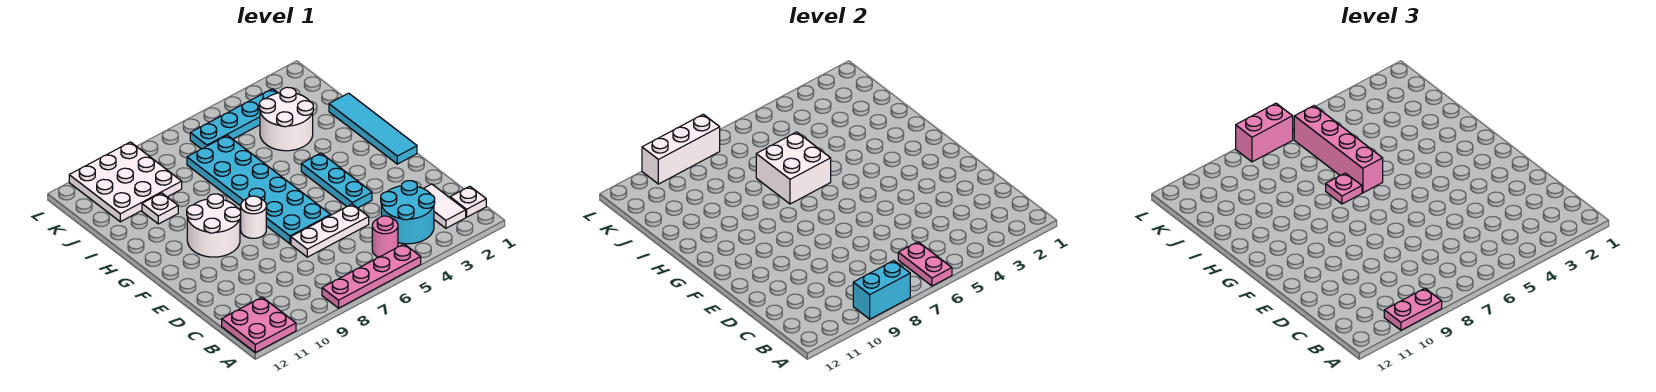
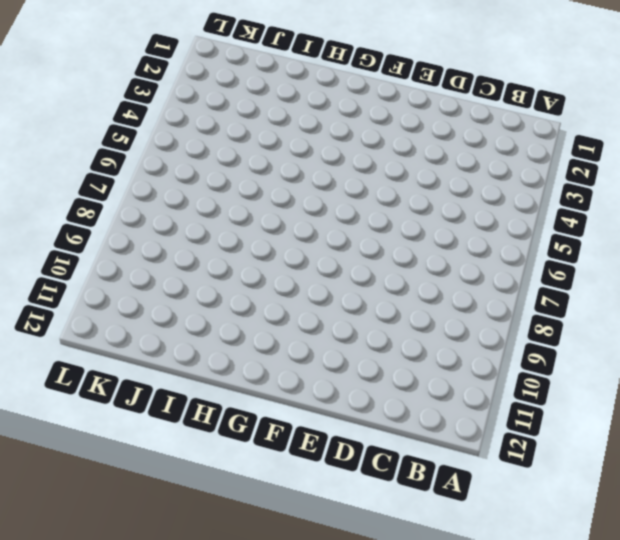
none -> pink plate A5:A8 level 1
none -> pink plate A11:B12 level 1
none -> white plate B1 level 1

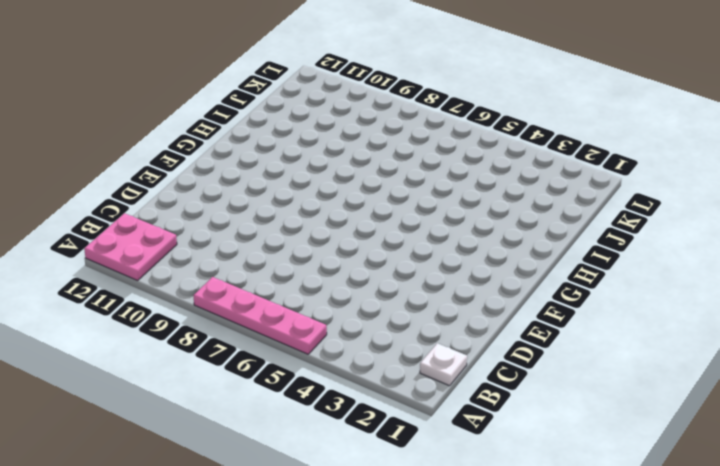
none -> white tile B2:C2 level 1
none -> cyan round brick B3:C4 level 1
none -> pink round brick B5 level 1

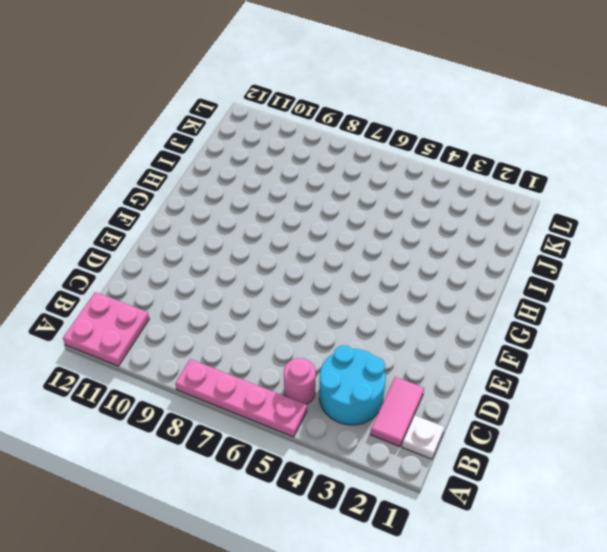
pink tile B2:C2 level 1 -> white tile B2:C2 level 1
none -> white plate D5:D7 level 1
none -> cyan plate E4:G4 level 1
none -> cyan plate E6:J7 level 1

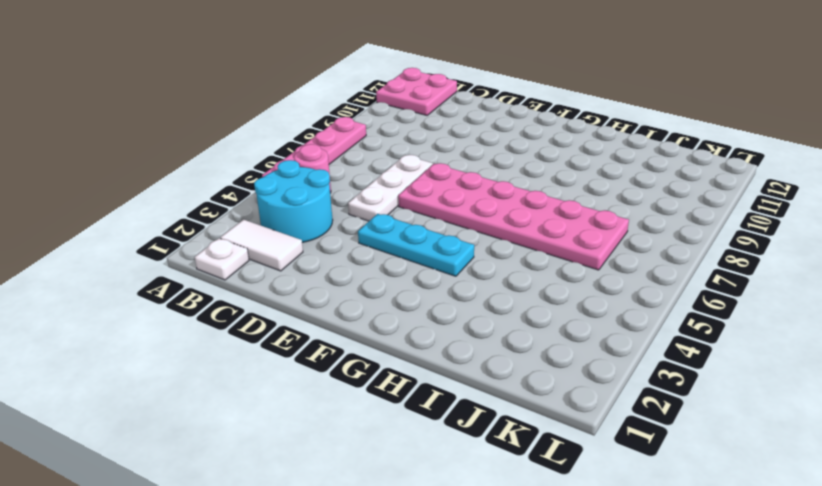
pink plate E6:J7 level 1 -> cyan plate E6:J7 level 1
none -> cyan tile F1:I1 level 1
none -> white round brick F8 level 1
none -> white round brick F9:G10 level 1

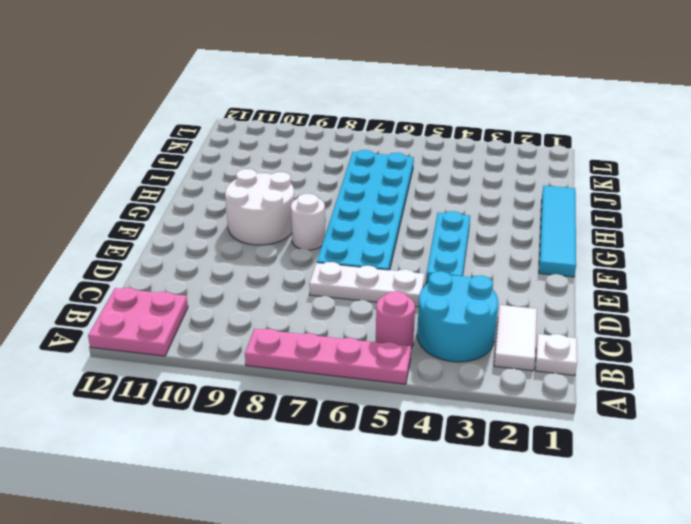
none -> white round brick I3:J4 level 1
none -> white plate I10 level 1
none -> white plate J9:L11 level 1

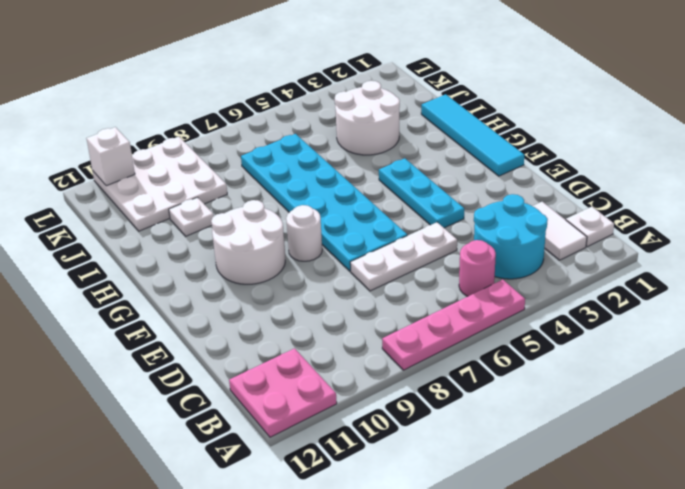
white brick L11 level 2 -> none
none -> cyan plate K3:K6 level 1
none -> pink plate A6:B6 level 2
none -> cyan brick A8:A9 level 2

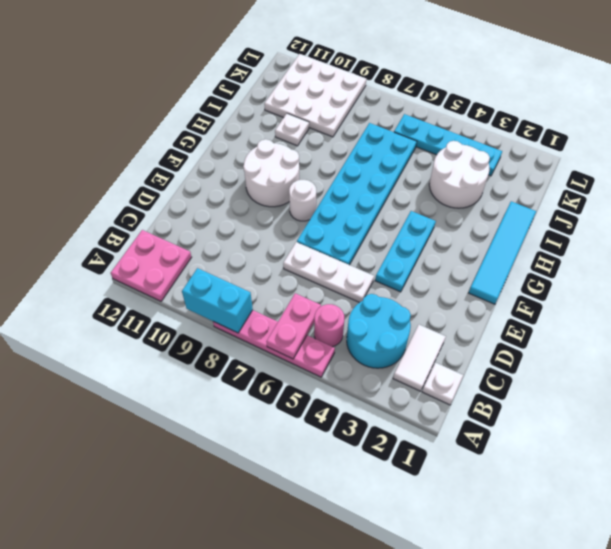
none -> white brick H6:I7 level 2
none -> white brick L8:L10 level 2
none -> pink plate A9:A10 level 3

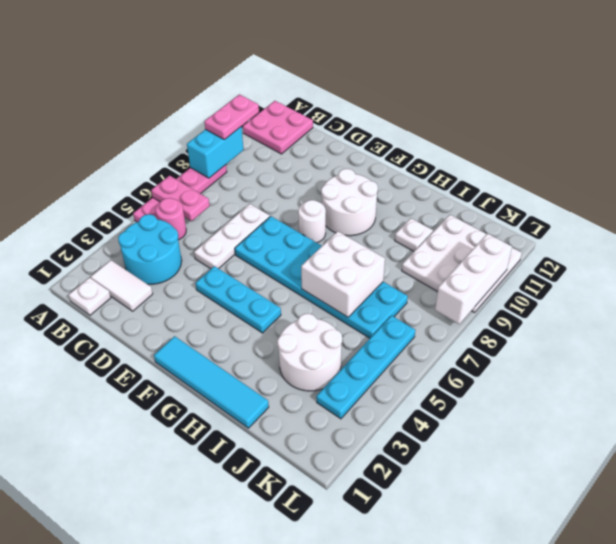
none -> pink brick H6:K6 level 3
none -> pink plate H7 level 3
none -> pink brick L7:L8 level 3

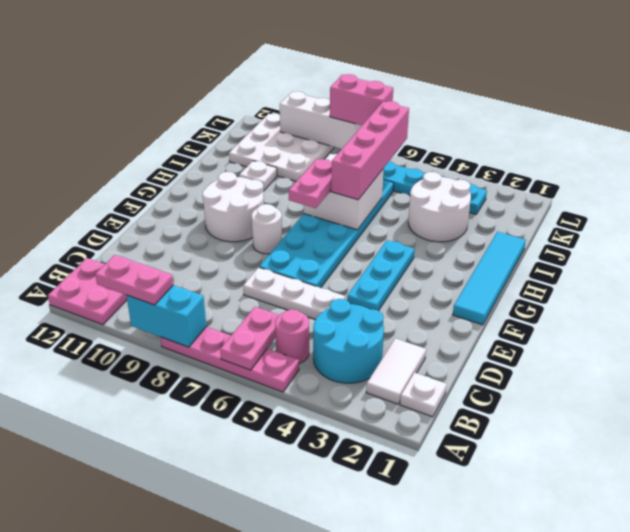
pink plate G7:H7 level 3 -> pink plate H7 level 3

